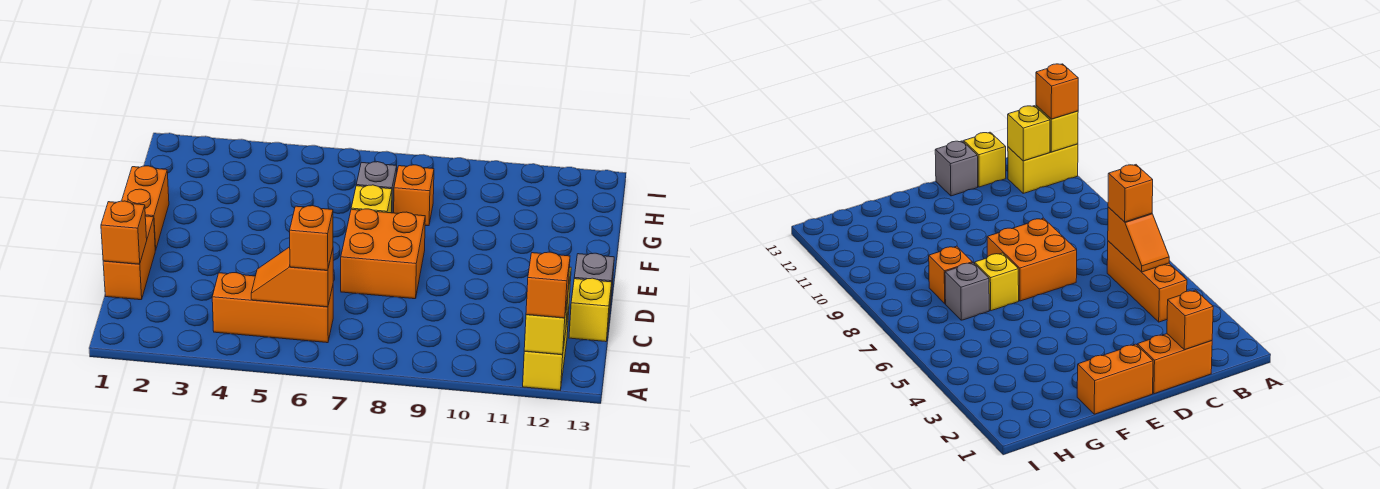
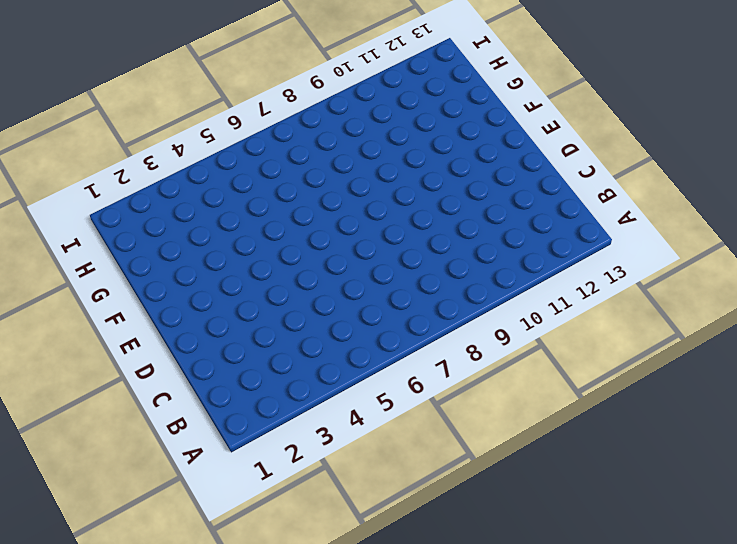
none -> yellow brick A12:B12 level 1
none -> orange brick B4:B6 level 1
none -> orange brick C1:D1 level 1

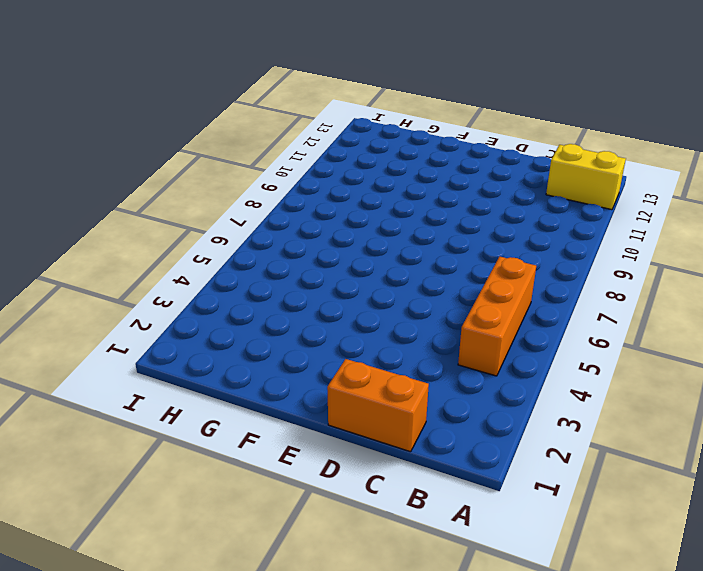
none -> yellow brick C13 level 1
none -> orange brick D7:E8 level 1
none -> grey brick D13 level 1

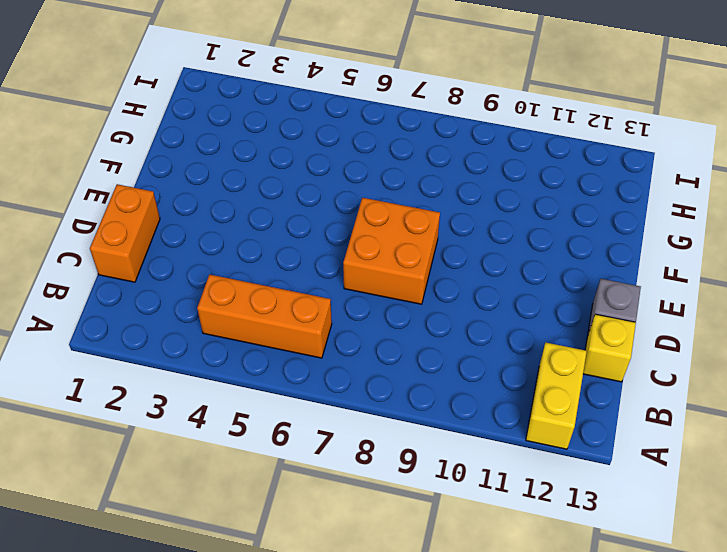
none -> orange brick E1:F1 level 1
none -> yellow brick F7 level 1
none -> grey brick G7 level 1

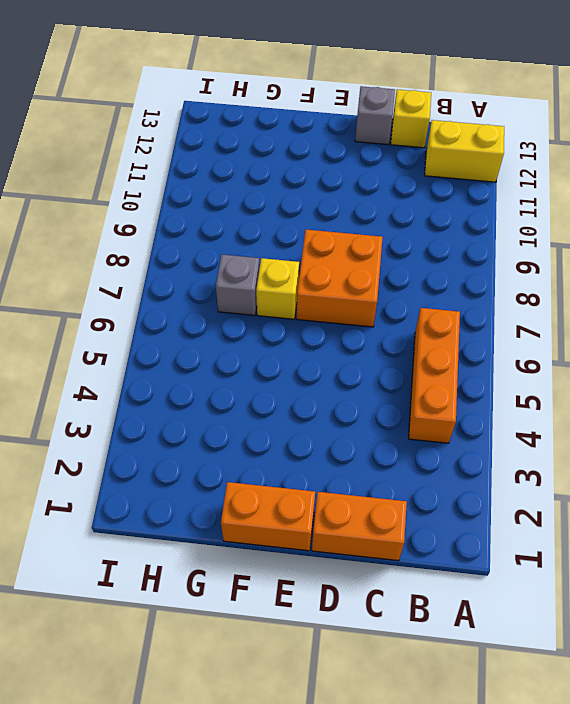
none -> orange brick G8 level 1
none -> yellow brick A12 level 2
none -> orange slope B5:B6 level 2 top 6

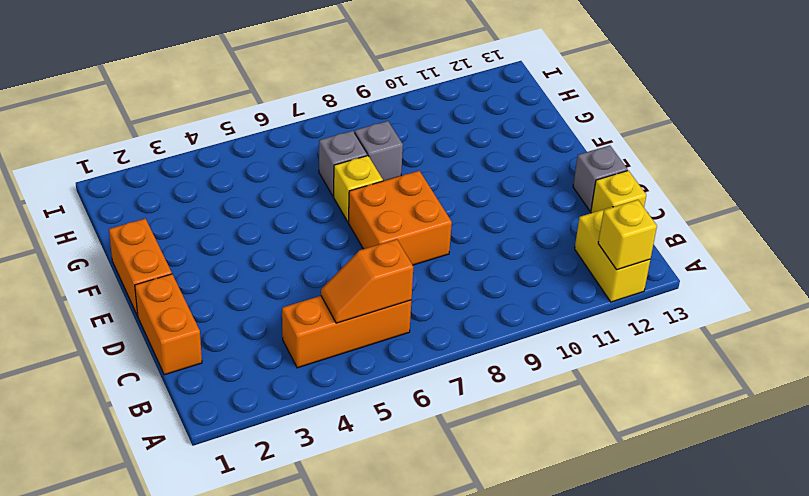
grey brick G8 level 1 -> orange brick G8 level 1
none -> yellow brick B12 level 2
none -> orange brick C1 level 2
none -> orange brick A12 level 3

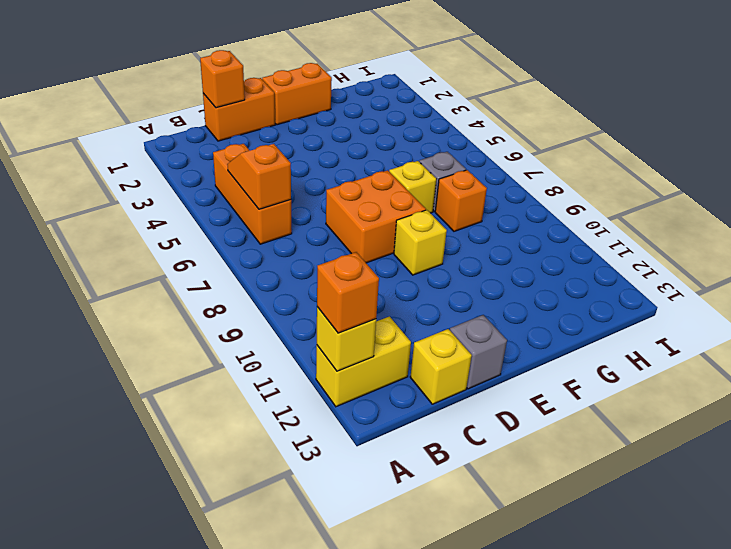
yellow brick E9 level 1 -> yellow brick B12 level 2
none -> orange brick B6 level 3

